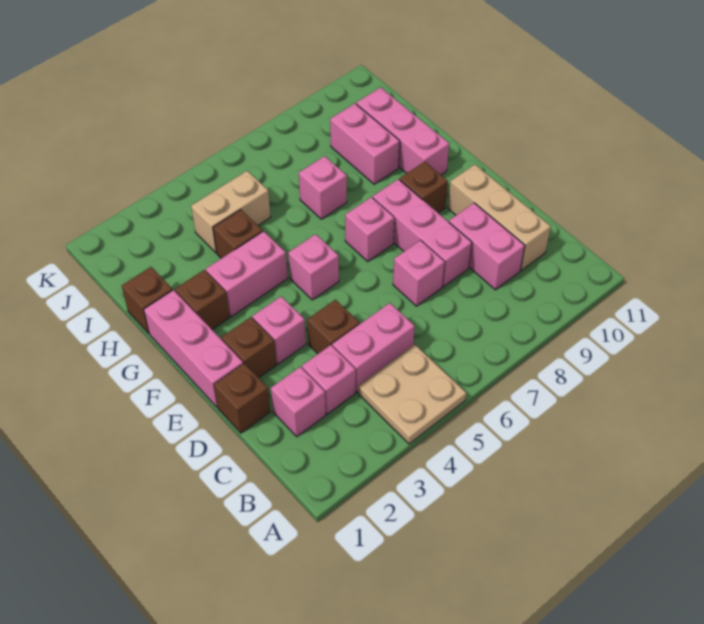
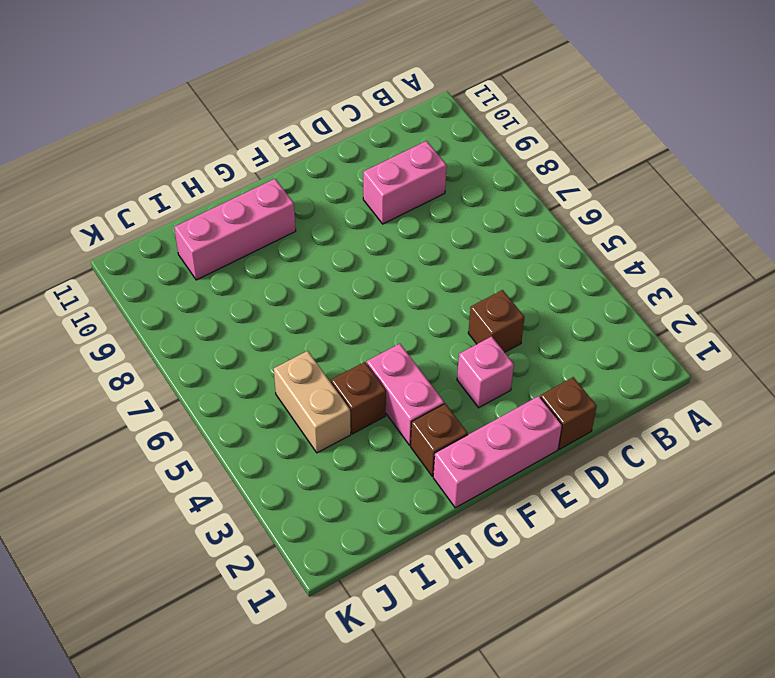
none -> tan plate A4:B5 level 1
none -> pink brick C2 level 1
none -> pink brick C3 level 1

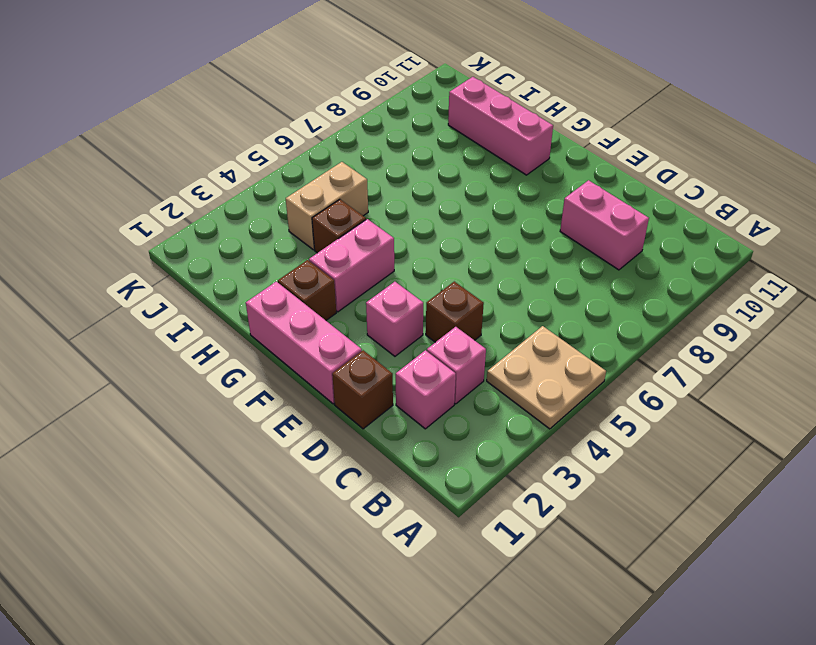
none -> pink brick C4:C5 level 1
none -> tan brick C10:E10 level 1
none -> pink brick D7 level 1

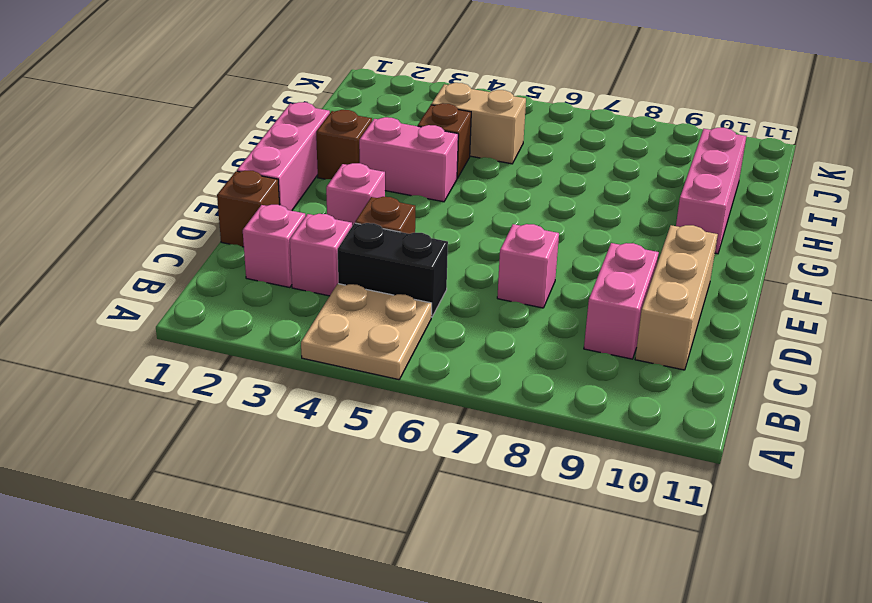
black brick C4:C5 level 1 -> pink brick C4:C5 level 1
none -> pink brick D8:F8 level 1
none -> brown brick E2 level 1
none -> pink brick F5 level 1

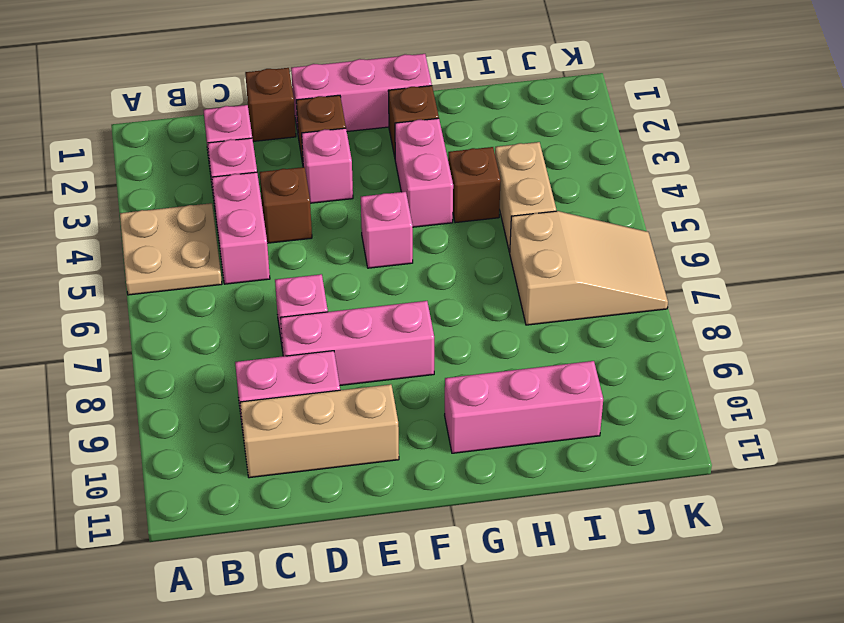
tan slope I6:K7 level 1 top I -> none
none -> pink brick F7 level 1
none -> brown brick F9 level 1
none -> brown brick H1 level 1

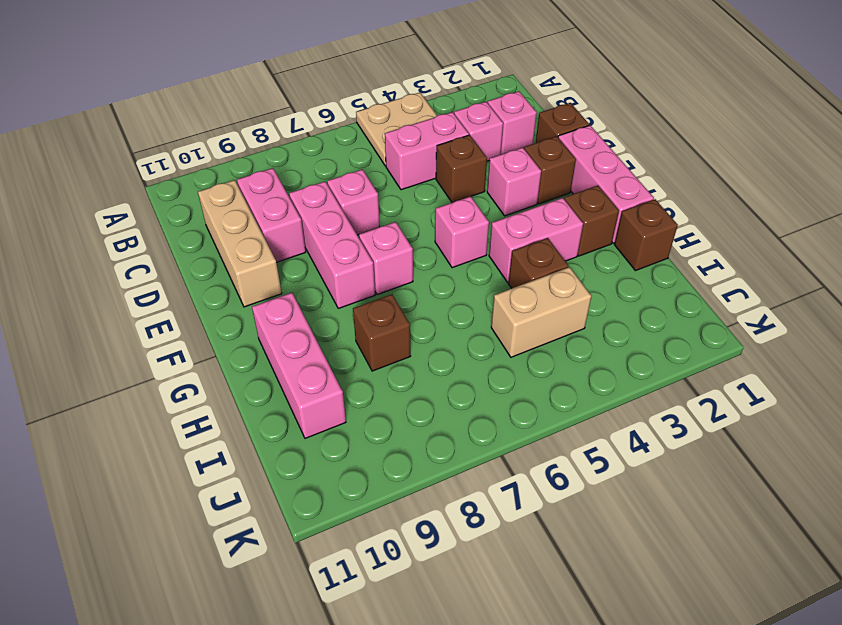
brown brick H8 level 1 -> brown brick F9 level 1
none -> pink brick H7 level 1
none -> pink brick H9:I9 level 1

